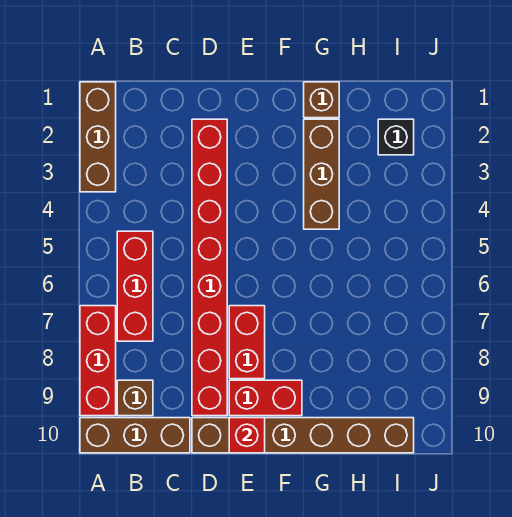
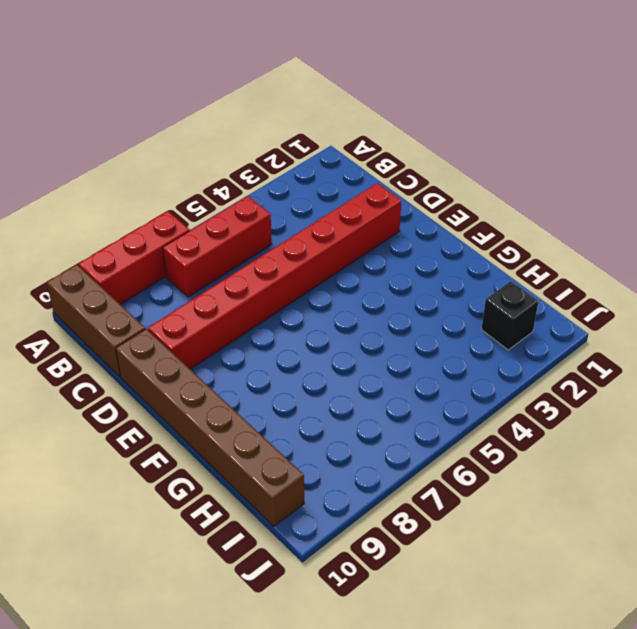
none -> brown brick A1:A3 level 1
none -> brown brick B9 level 1
none -> red brick E7:E8 level 1

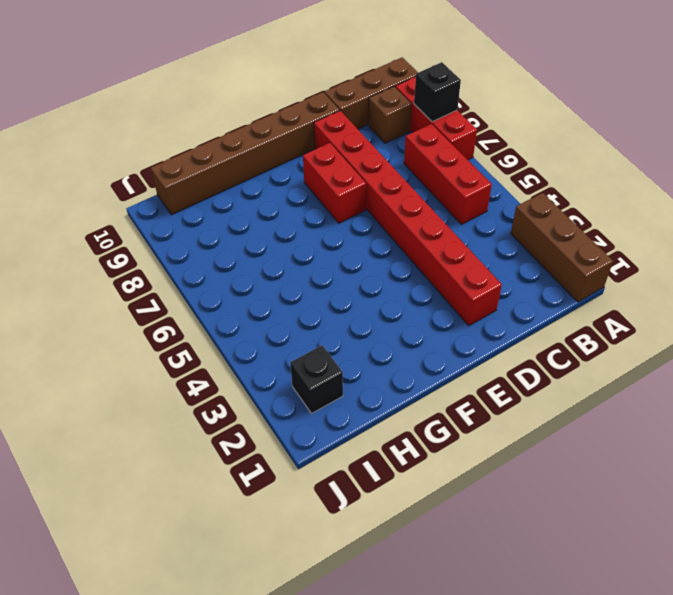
black brick A8 level 2 -> none
none -> red brick E9:F9 level 1
none -> brown brick G1 level 1
none -> brown brick G2:G4 level 1

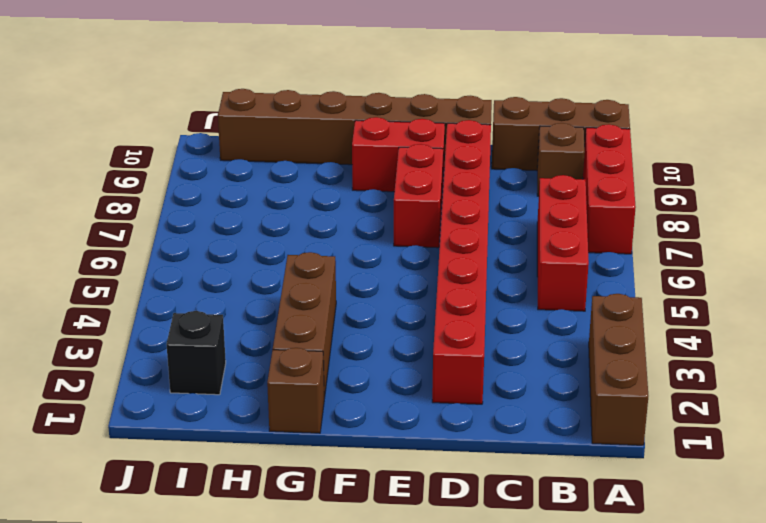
none -> red brick E10 level 2

